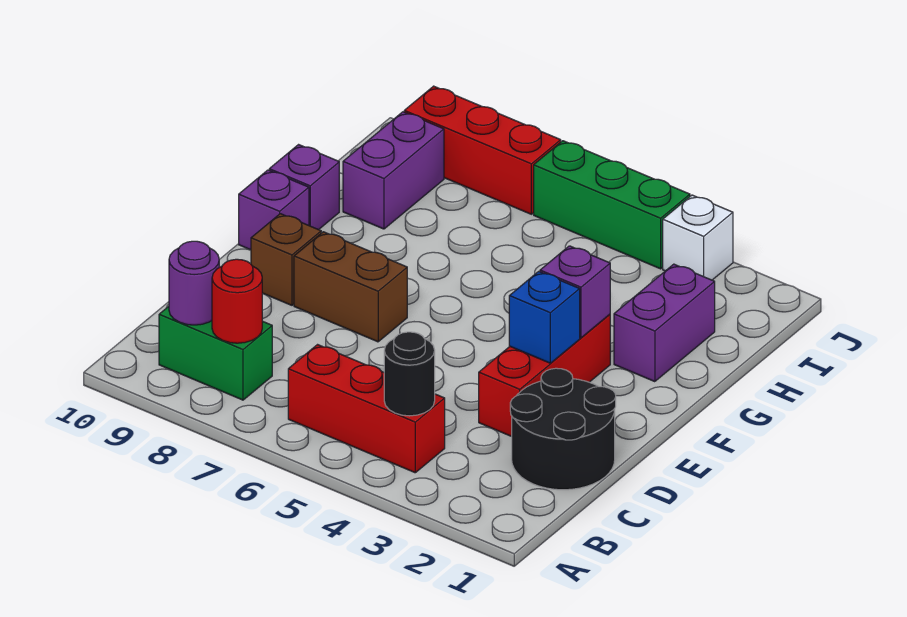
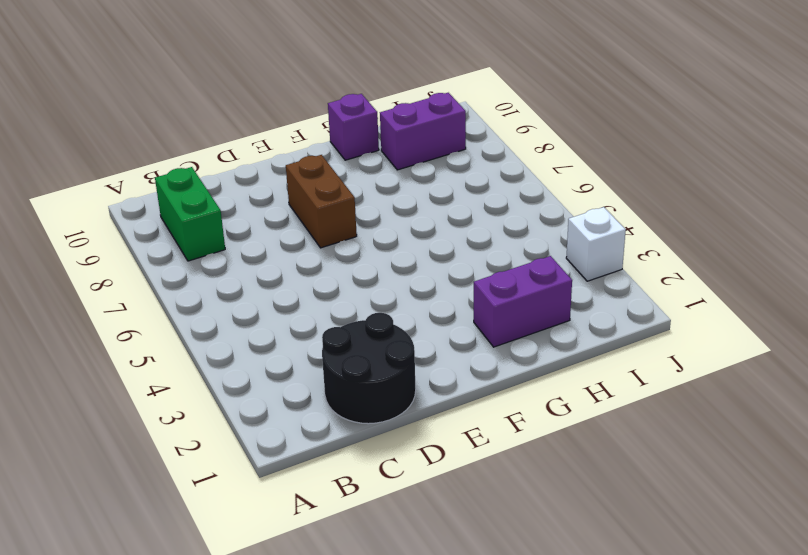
none -> red brick B4:B6 level 1
none -> red brick D3:F3 level 1
none -> brown brick E9 level 1

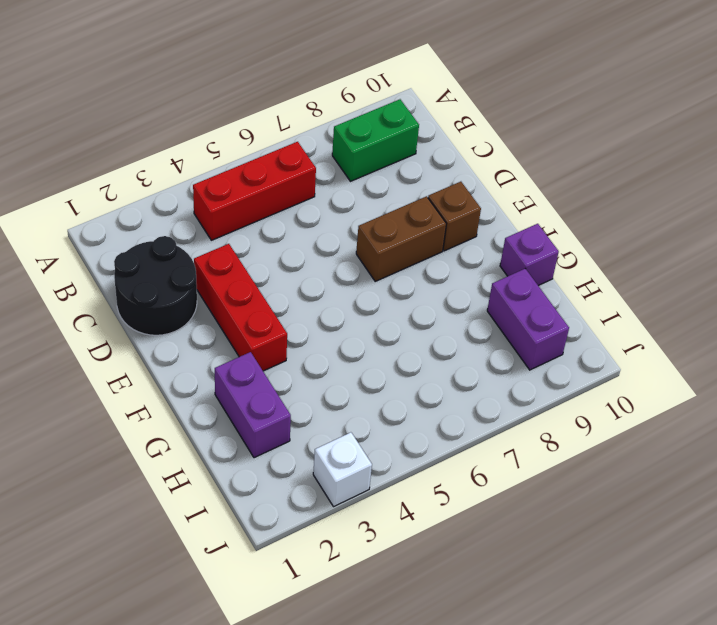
none -> purple brick F10 level 1
none -> green brick J4:J6 level 1
none -> red brick J7:J9 level 1

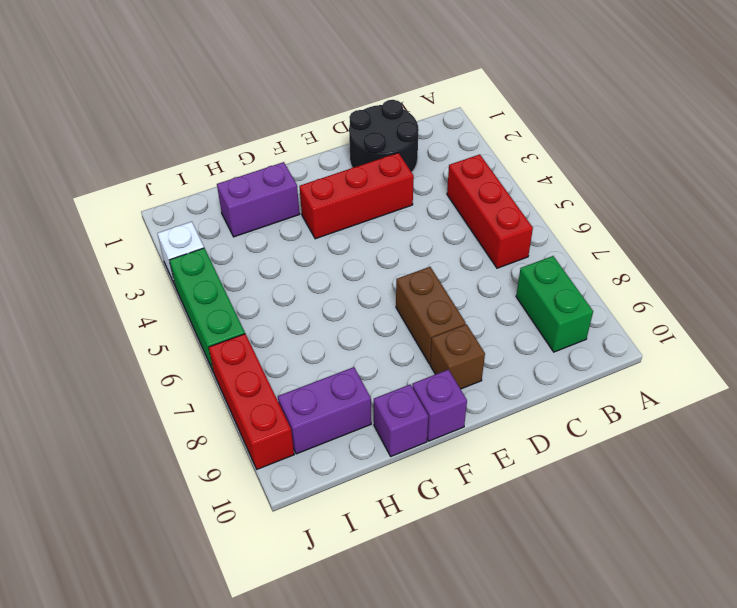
none -> black round brick B4 level 2
none -> red round brick B8 level 2
none -> purple round brick B9 level 2

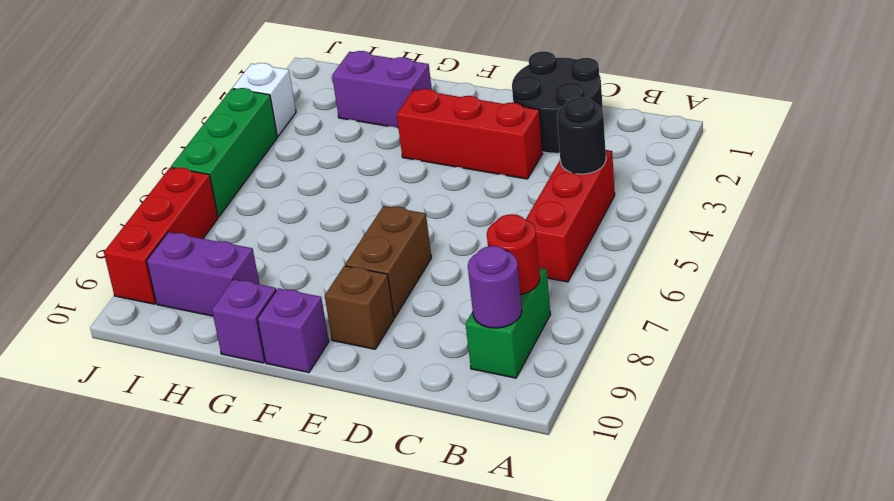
none -> blue brick E3 level 2
none -> purple brick F3 level 2

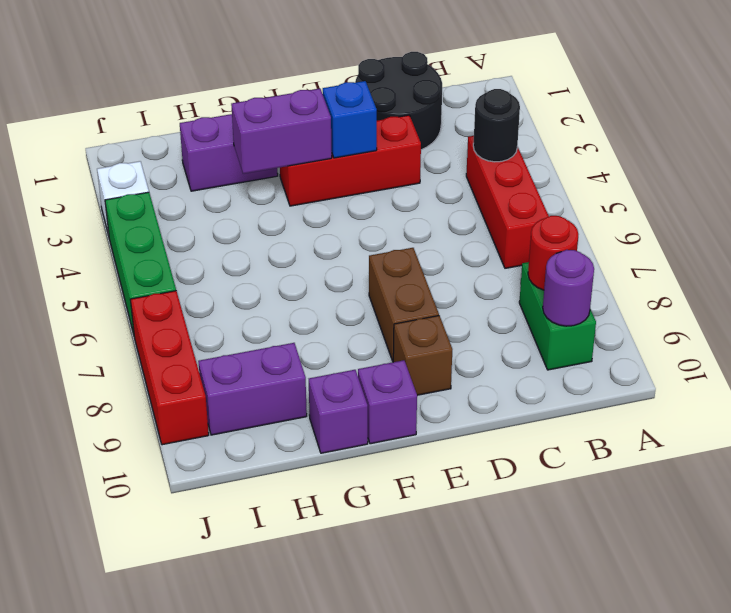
purple brick F3:G3 level 2 -> purple brick F3 level 2

